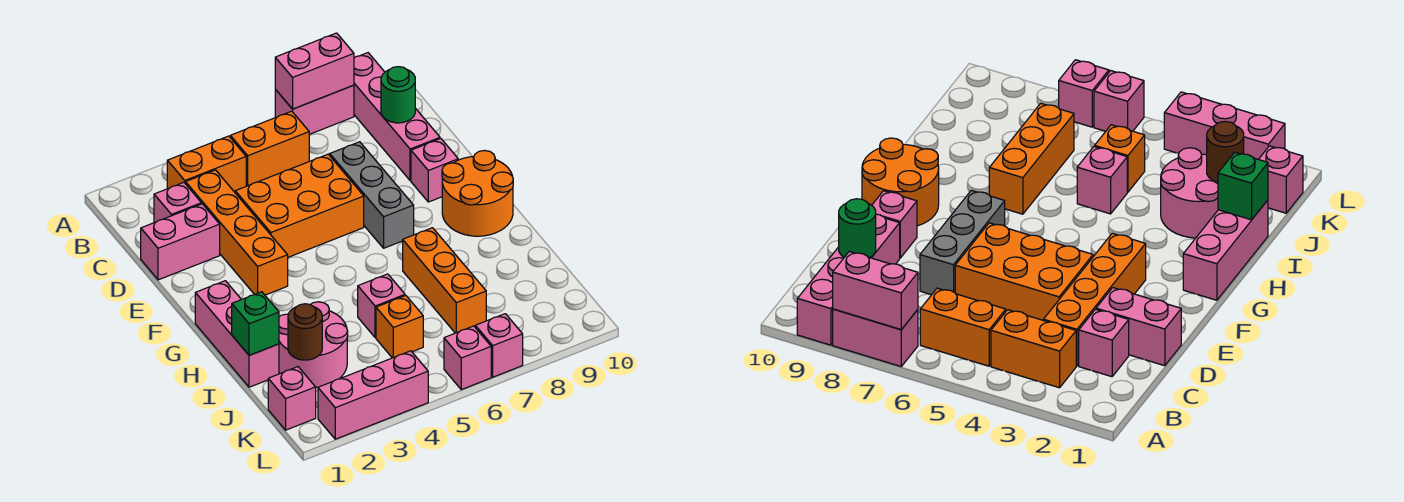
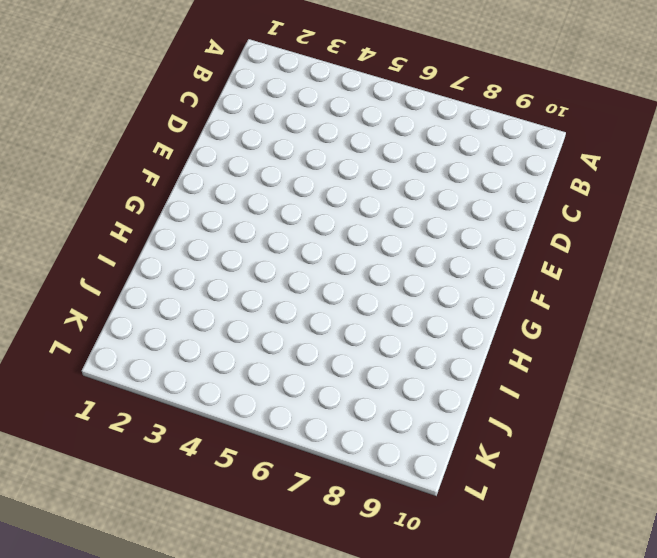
none -> pink brick A7:A8 level 1
none -> pink brick A9:D9 level 1
none -> orange brick B3:B4 level 1

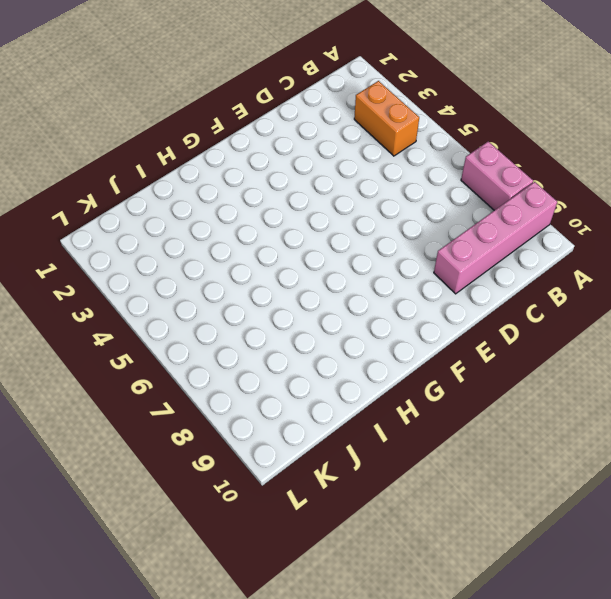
none -> orange brick B5:B6 level 1
none -> pink brick C2 level 1
none -> orange brick C3:F3 level 1

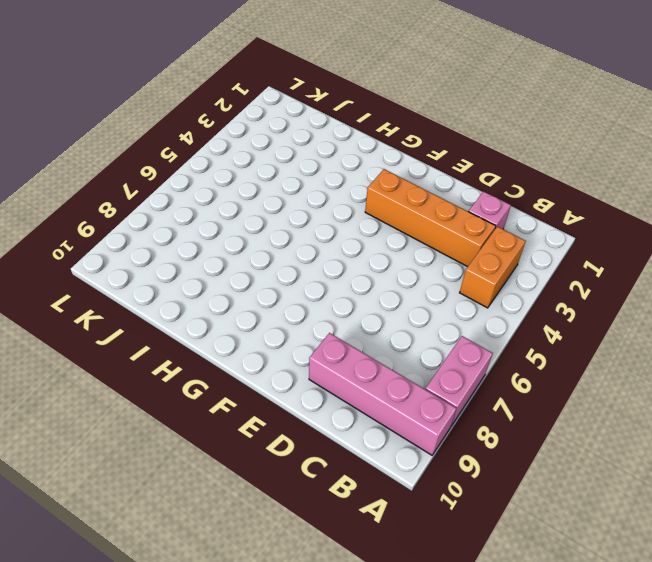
none -> orange brick B5:B6 level 1
none -> pink brick D1:D2 level 1
none -> orange brick D4:E6 level 1

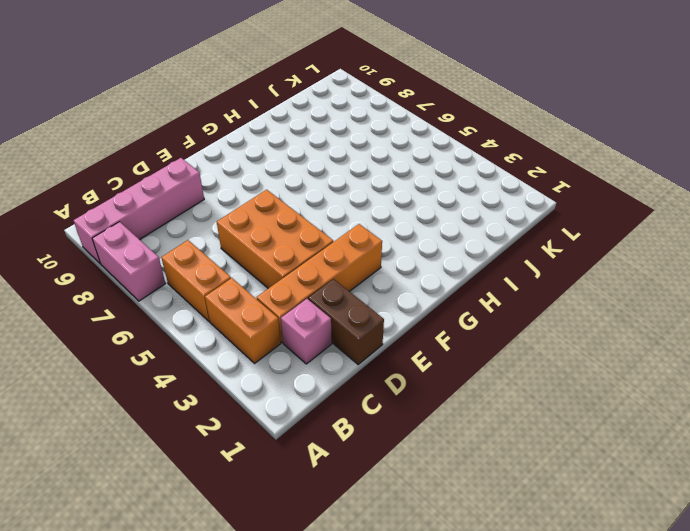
brown brick D1:D2 level 1 -> pink brick D1:D2 level 1
none -> grey brick D7:F7 level 1
none -> pink brick E9 level 1
none -> orange round brick F9:G10 level 1

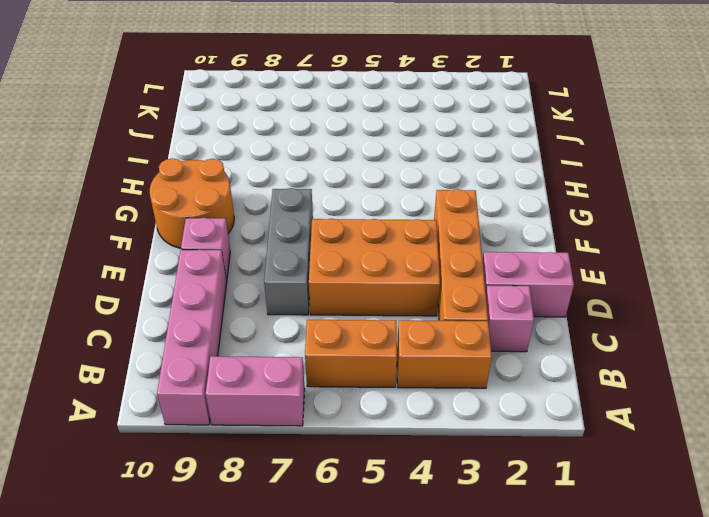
none -> pink brick G1:I1 level 1
none -> orange brick H7:J7 level 1
none -> pink round brick I2:J3 level 1

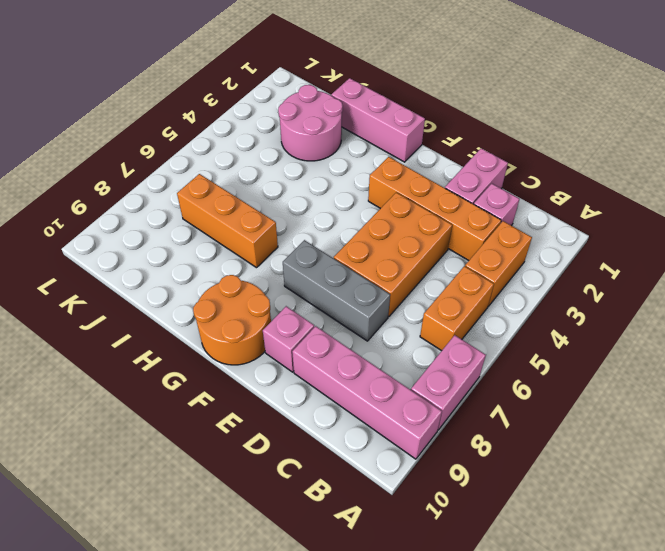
none -> pink brick I5 level 1
none -> orange brick J5 level 1
none -> pink brick K1 level 1

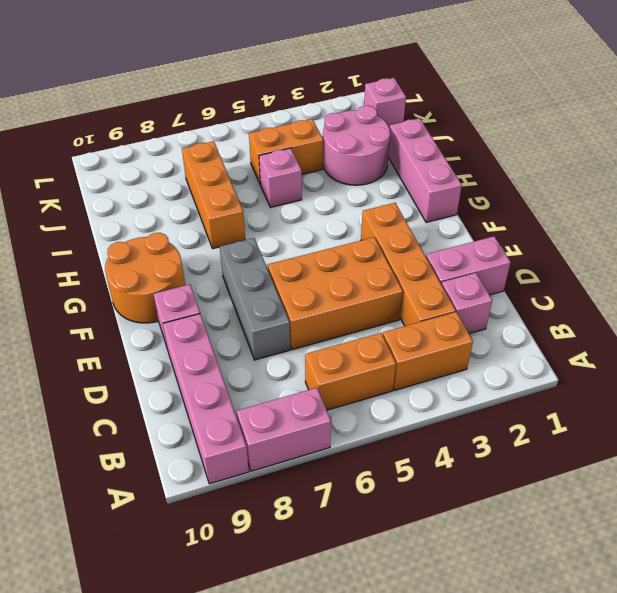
orange brick J4:J5 level 1 -> orange brick J5 level 1
none -> pink brick L2:L4 level 1
none -> pink brick L6 level 1
none -> pink brick L7 level 1

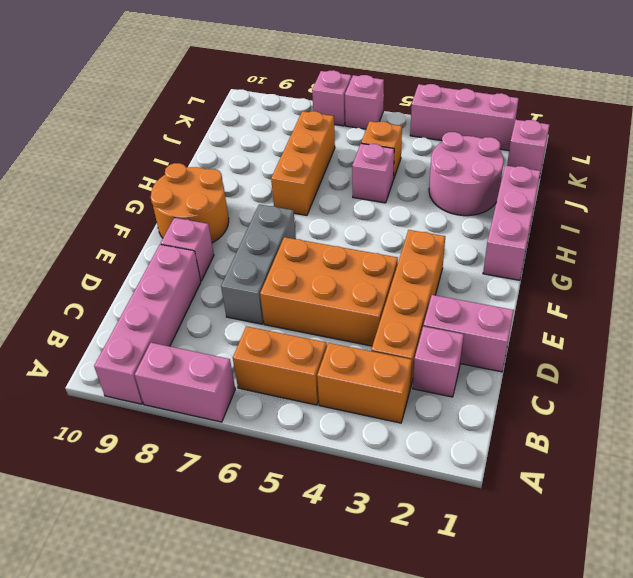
none -> pink brick A7:A8 level 2
none -> green round brick C9 level 2
none -> green brick I1 level 2

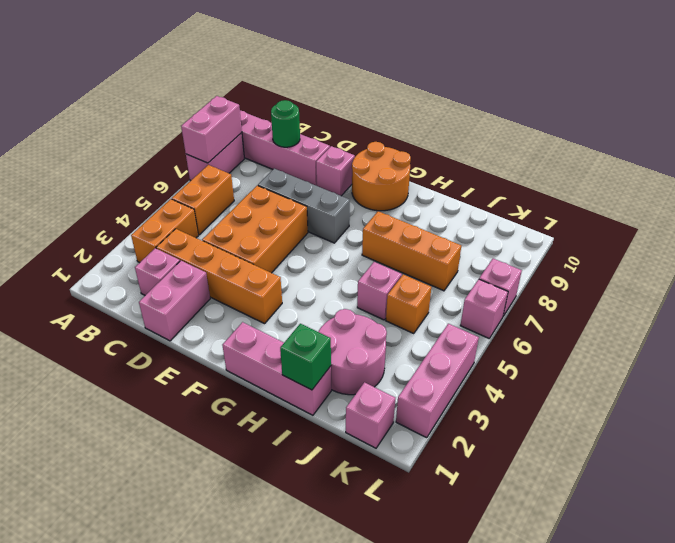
none -> brown round brick J2 level 2

